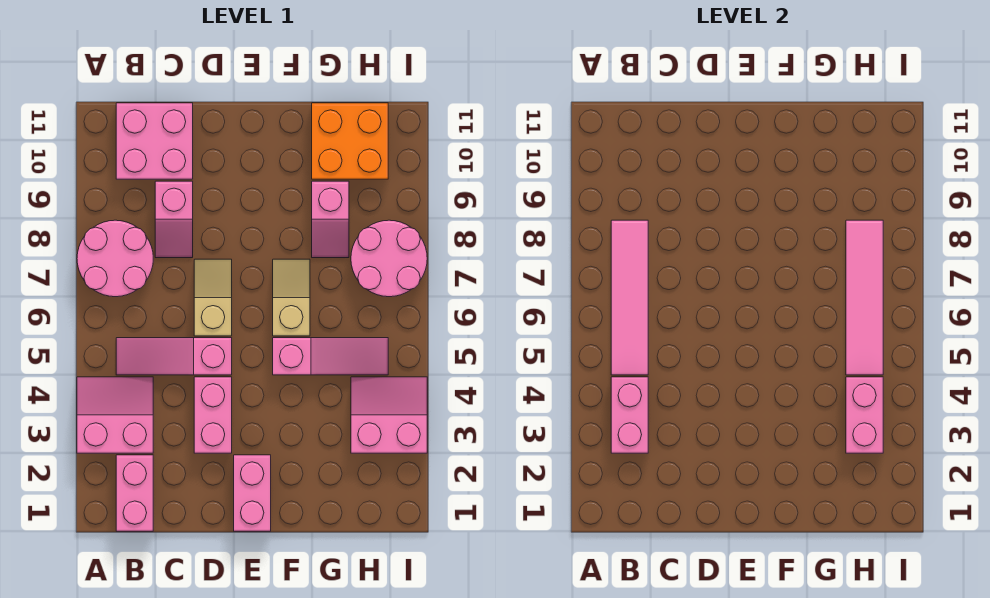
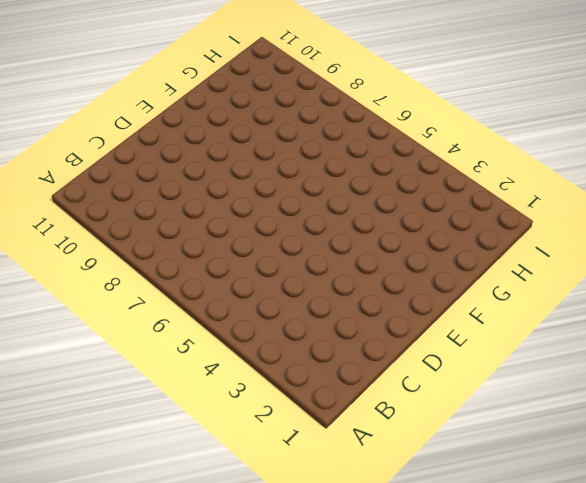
none -> pink slope A3:B4 level 1 top 3
none -> pink round brick A7:B8 level 1
none -> pink brick B1:B2 level 1

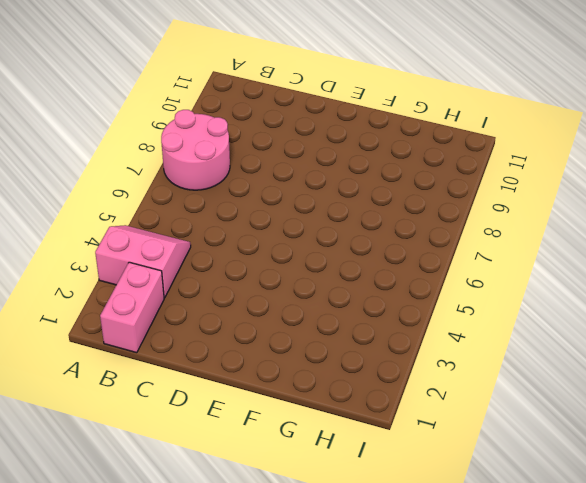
none -> pink slope B5:D5 level 1 top D
none -> pink brick B10:C11 level 1
none -> pink slope C8:C9 level 1 top 9

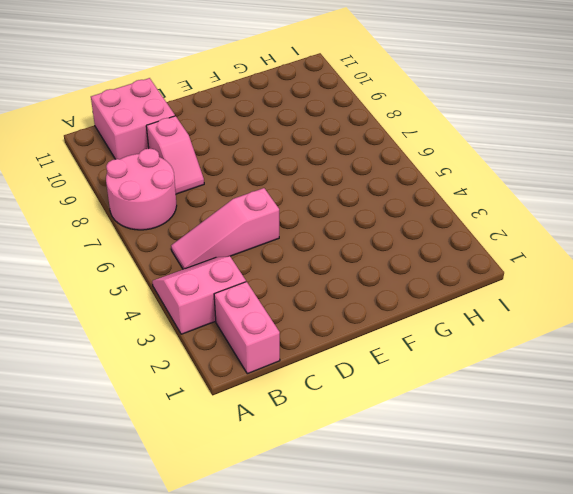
none -> pink brick D3:D4 level 1
none -> tan slope D6:D7 level 1 top 6
none -> pink brick E1:E2 level 1

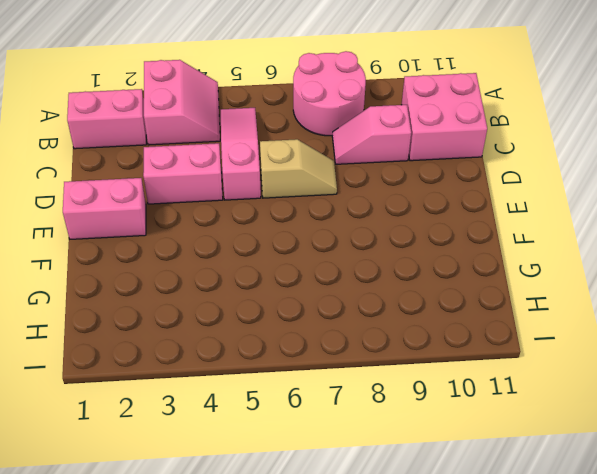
none -> pink slope F5:H5 level 1 top F
none -> tan slope F6:F7 level 1 top 6
none -> pink slope G8:G9 level 1 top 9

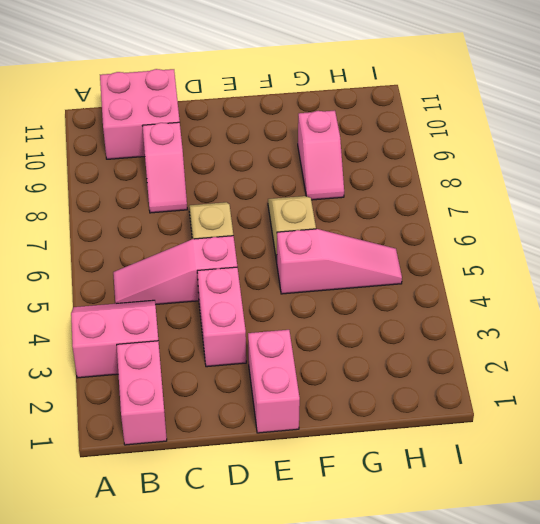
none -> pink round brick A7:B8 level 1
none -> orange brick G10:H11 level 1
none -> pink slope H3:I4 level 1 top 3

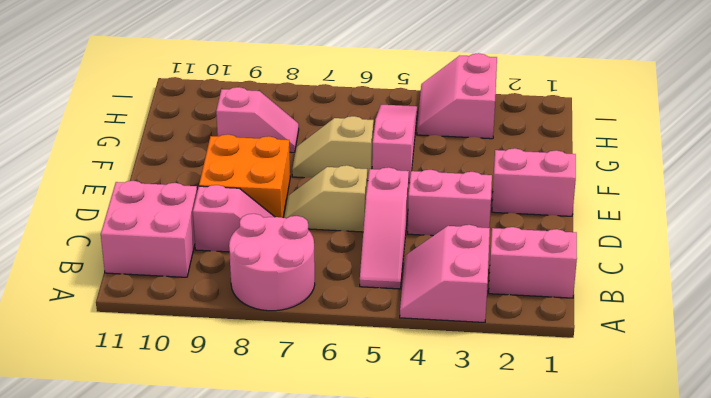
orange brick D8:E9 level 1 -> orange brick G10:H11 level 1
none -> pink round brick H7:I8 level 1
none -> pink brick B3:B4 level 2
none -> pink tile B5:B8 level 2

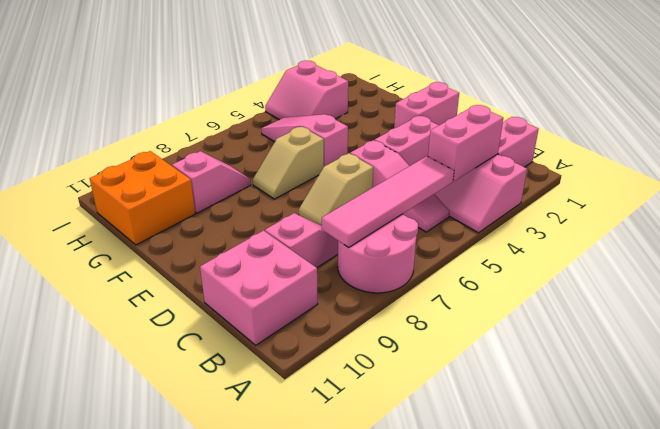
none -> pink round brick H7:I8 level 1
none -> pink brick H3:H4 level 2
none -> pink tile H5:H8 level 2

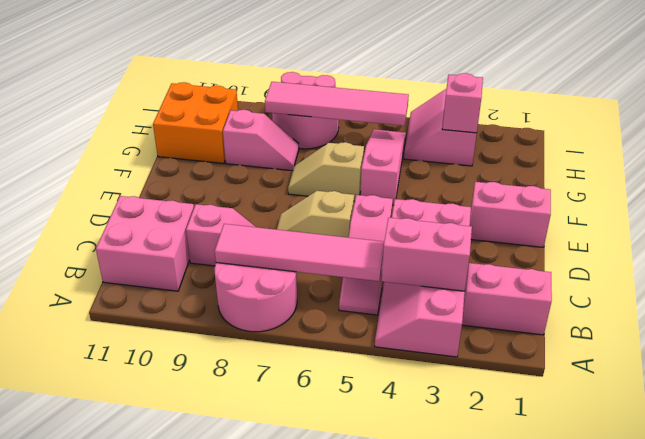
pink brick H3 level 2 -> pink brick H3:H4 level 2

